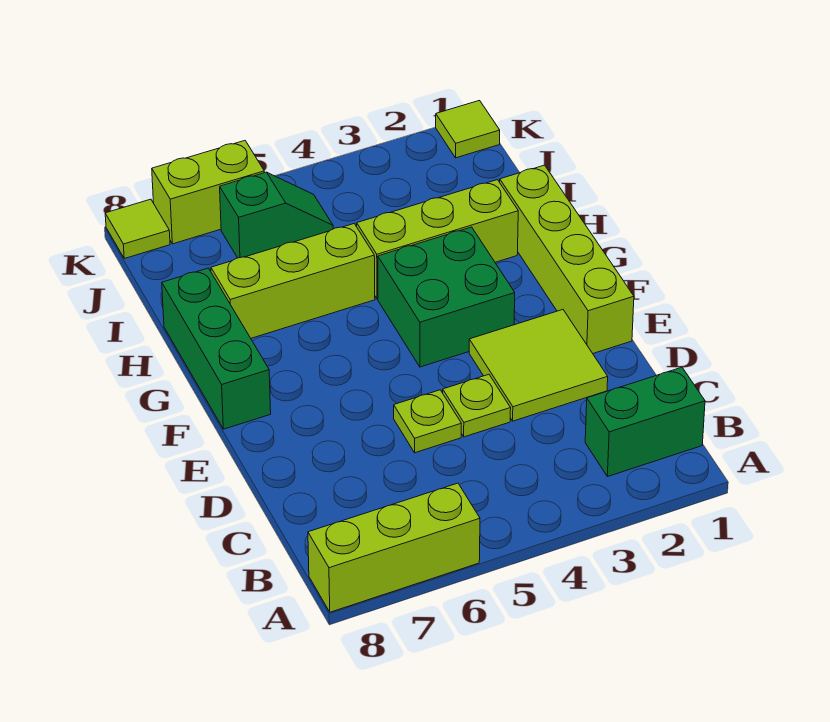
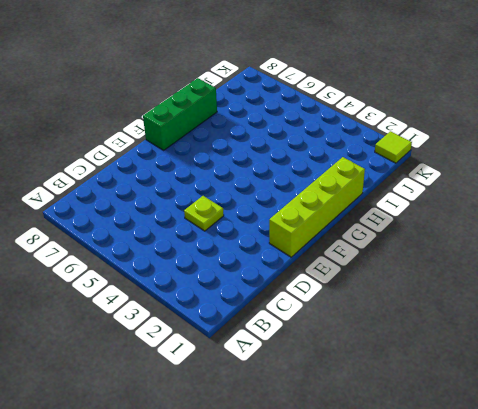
none -> lime brick A6:A8 level 1
none -> green brick B1:B2 level 1
none -> lime tile D2:E3 level 1

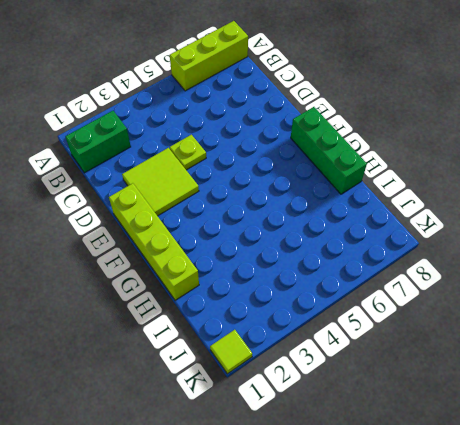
none -> lime plate D5 level 1
none -> green brick F3:G4 level 1
none -> lime brick H2:H4 level 1

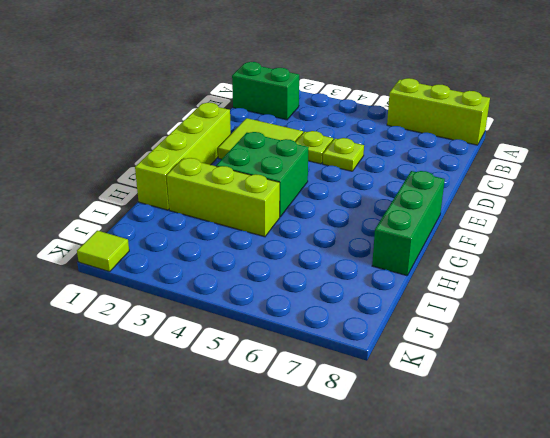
none -> lime brick H5:H7 level 1
none -> green slope J5:J6 level 1 top 6
none -> lime brick K6:K7 level 1

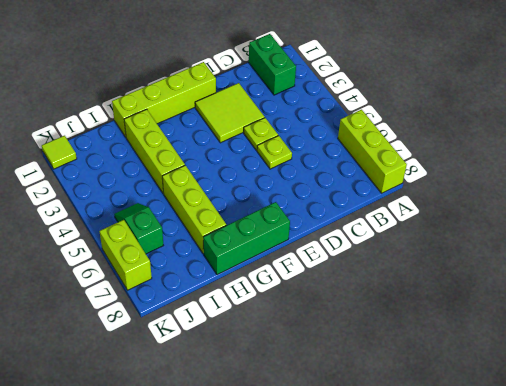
none -> green brick F3:G4 level 1
none -> lime tile K8 level 1

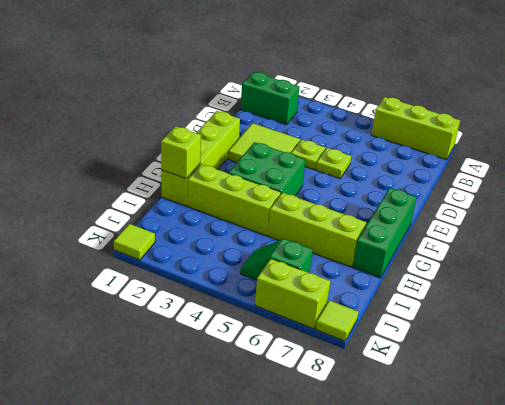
lime brick H1 level 2 -> none

